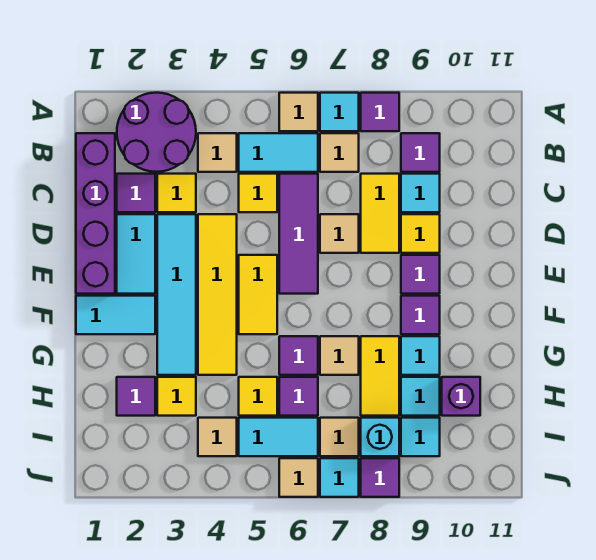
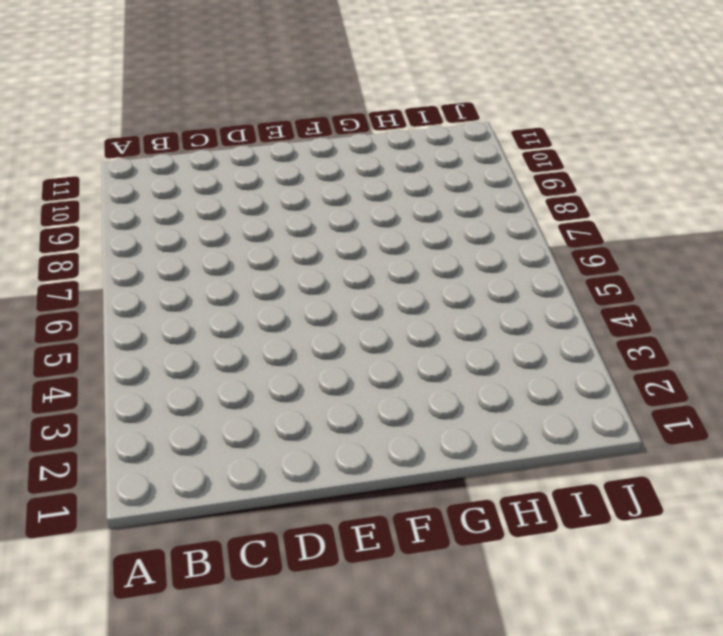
none -> purple round brick A2:B3 level 1
none -> tan tile A6 level 1
none -> cyan tile A7 level 1
none -> purple tile A8 level 1

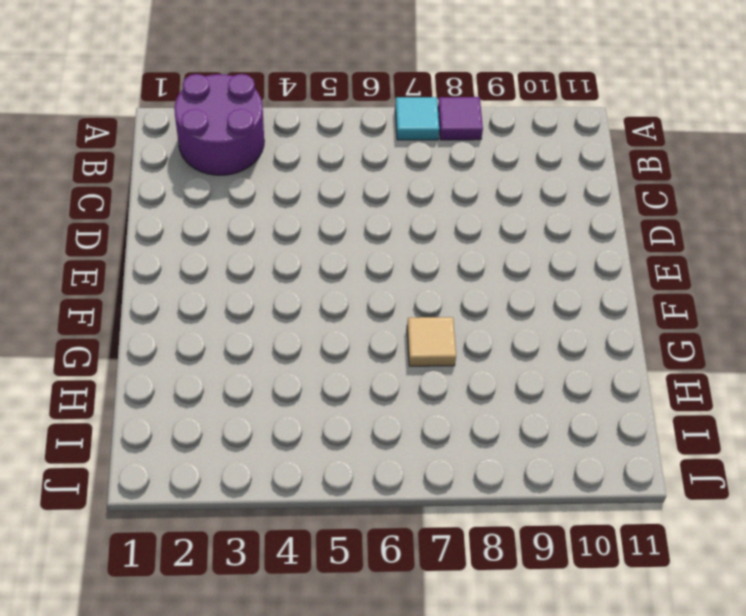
none -> tan tile A6 level 1
none -> purple brick B1:E1 level 1
none -> tan tile B4 level 1
none -> cyan tile B5:B6 level 1

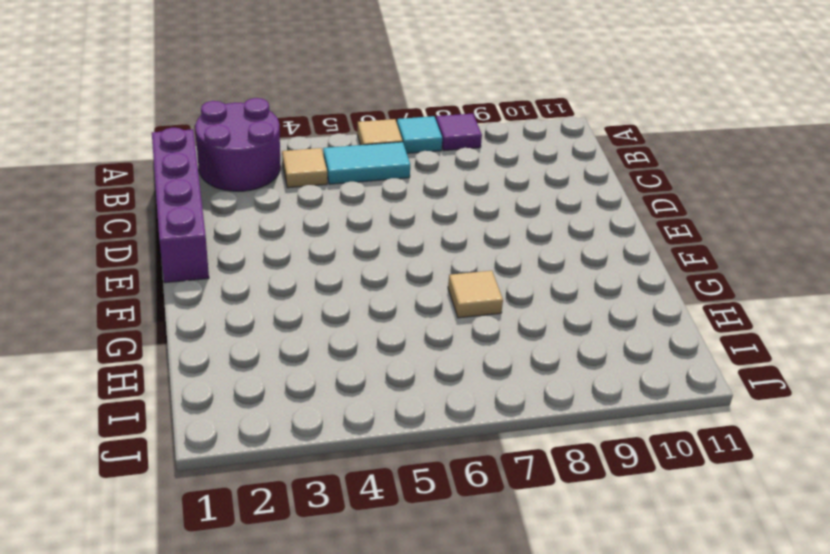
none -> tan tile B7 level 1
none -> purple tile B9 level 1
none -> purple tile C2 level 1
none -> yellow tile C3 level 1

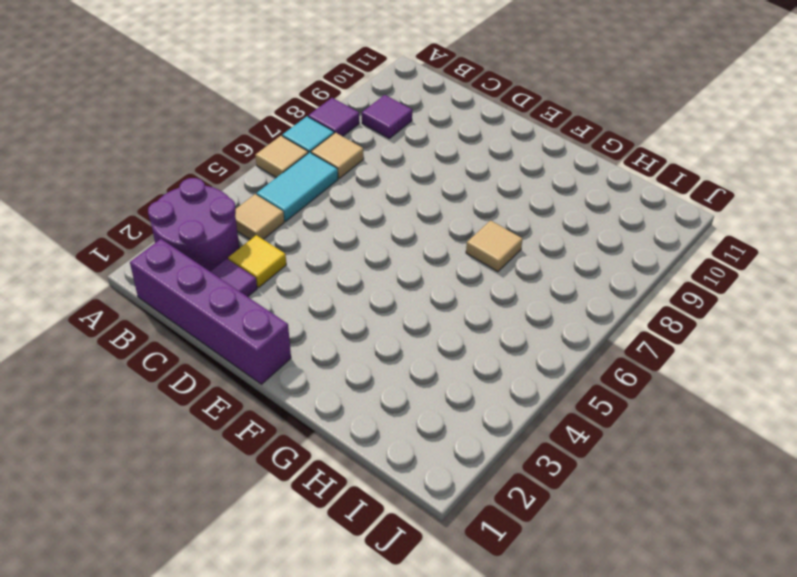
none -> yellow tile C5 level 1
none -> purple tile C6:E6 level 1
none -> yellow tile C8:D8 level 1
none -> cyan tile C9 level 1

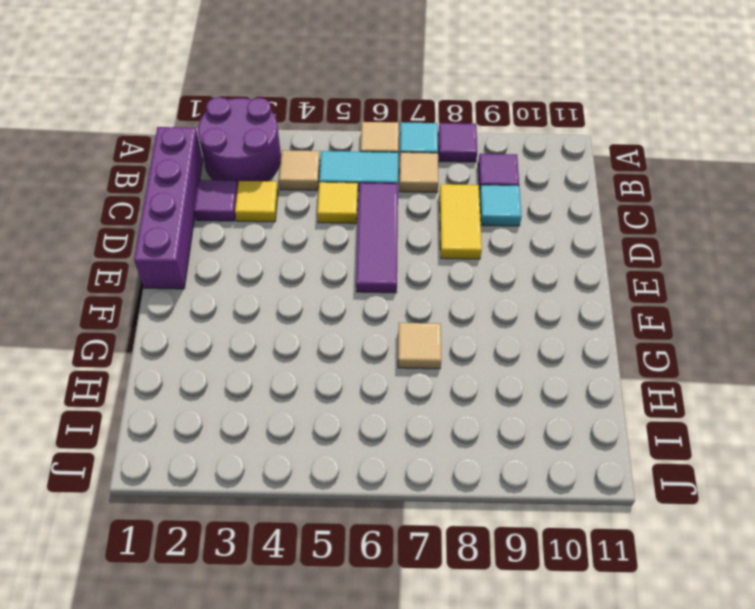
none -> cyan tile D2:E2 level 1
none -> cyan tile D3:G3 level 1
none -> yellow tile D4:G4 level 1
none -> tan tile D7 level 1

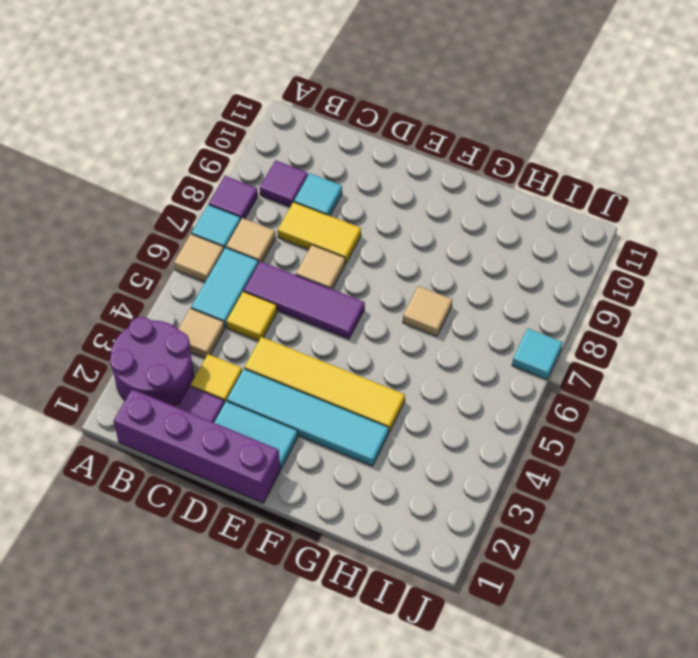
none -> yellow tile D9 level 1
none -> yellow tile E5:F5 level 1
none -> purple tile E9 level 1
none -> cyan tile F1:F2 level 1

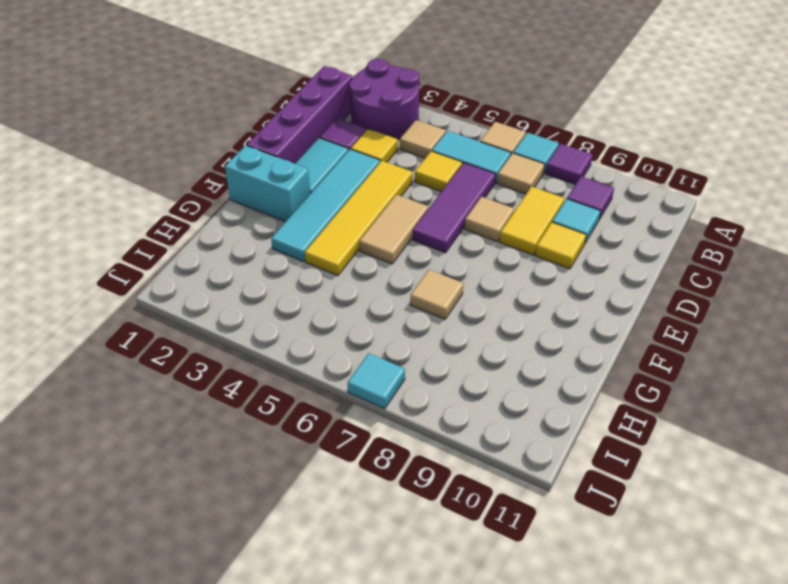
tan tile E5:F5 level 1 -> yellow tile E5:F5 level 1
cyan brick F1:F2 level 1 -> cyan tile F1:F2 level 1
none -> purple tile E9 level 1
none -> purple tile F9 level 1
none -> purple tile G6 level 1
none -> yellow tile G8:H8 level 1

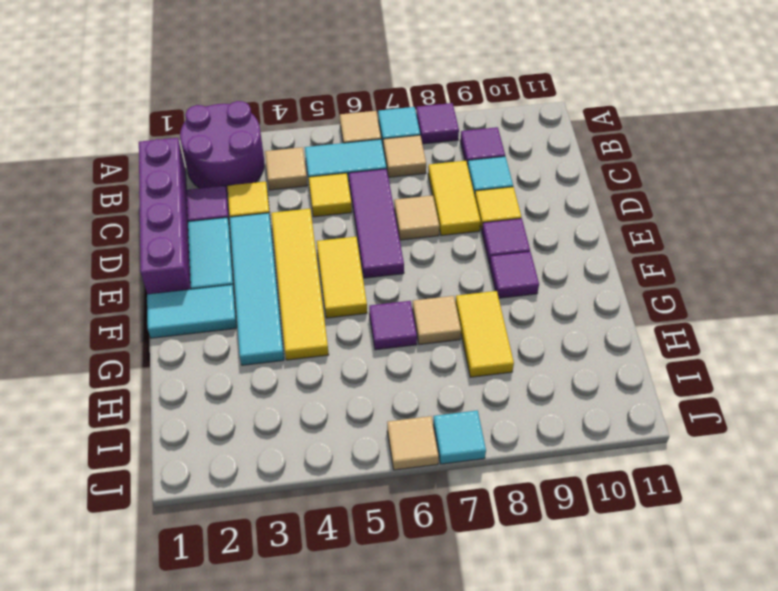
none -> cyan tile G9 level 1
none -> purple tile H2 level 1
none -> yellow tile H3 level 1
none -> yellow tile H5 level 1

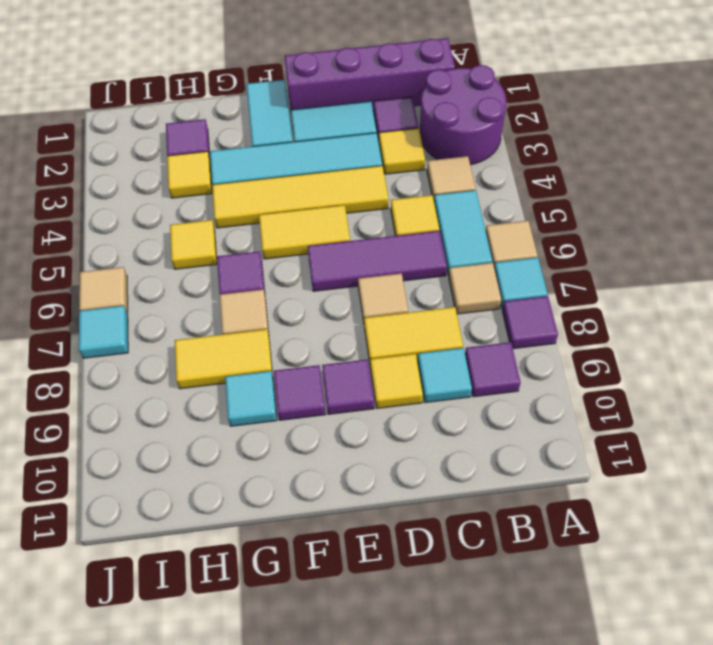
none -> purple tile H6 level 1
none -> cyan tile H9 level 1
none -> purple brick H10 level 1
none -> tan tile I4 level 1

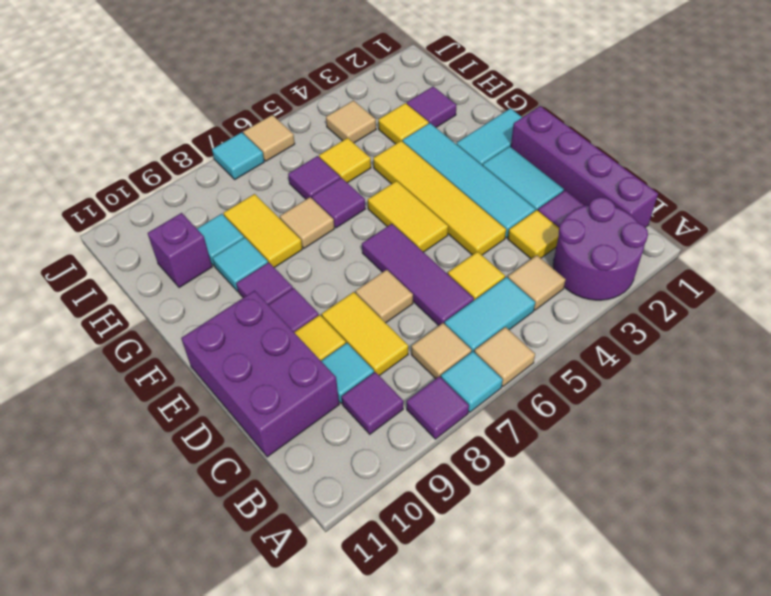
purple brick C10:E11 level 1 -> none
none -> cyan tile I5:I6 level 1
none -> tan tile I7 level 1
none -> cyan brick I8 level 1
none -> cyan tile I9 level 1

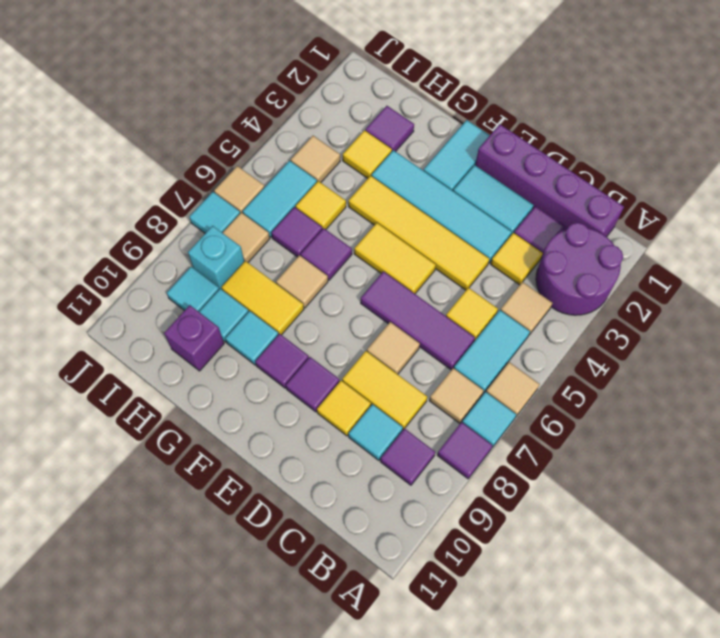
none -> purple tile J8 level 1

